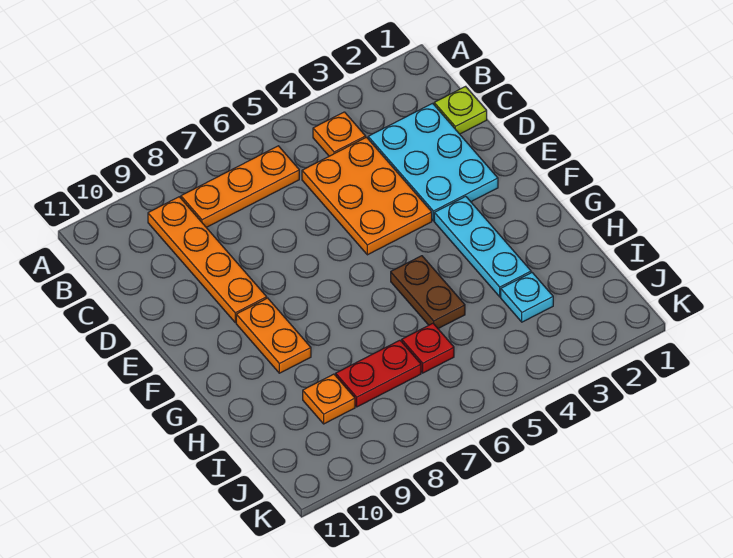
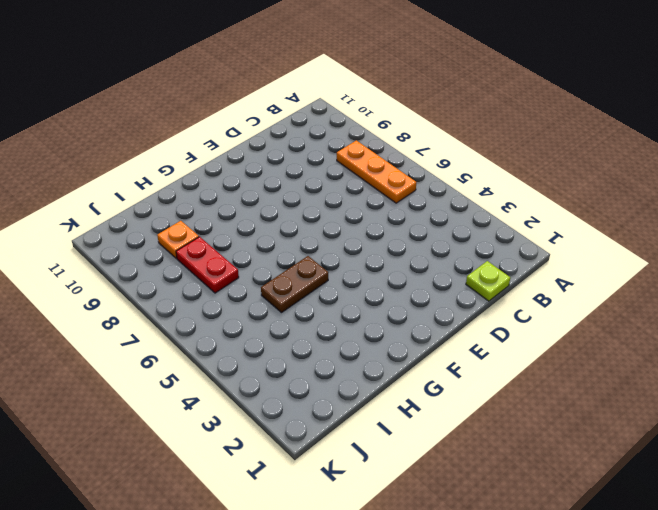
none -> orange plate B4 level 1
none -> orange plate B9:E9 level 1
none -> cyan plate C2:E3 level 1

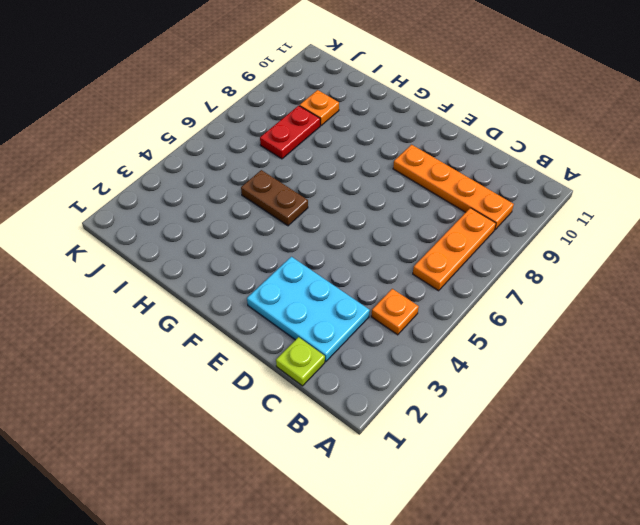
none -> orange plate C4:E5 level 1
none -> cyan plate F3:H3 level 1
none -> orange plate F9:G9 level 1

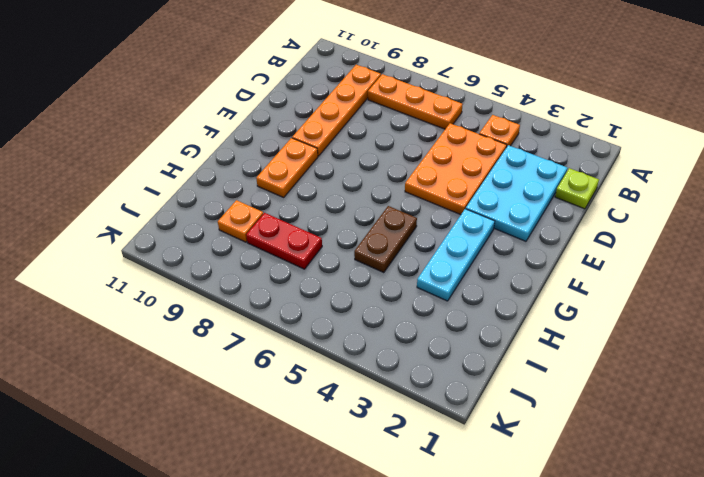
none -> cyan plate I3 level 1
none -> red plate I6 level 1

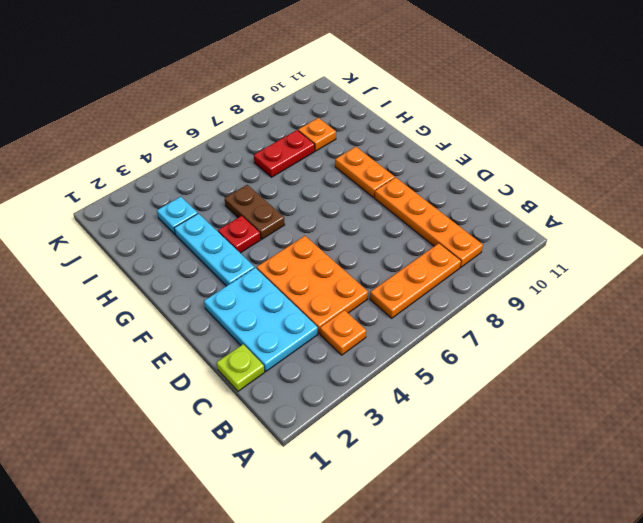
red plate G4 level 1 -> red plate I6 level 1

